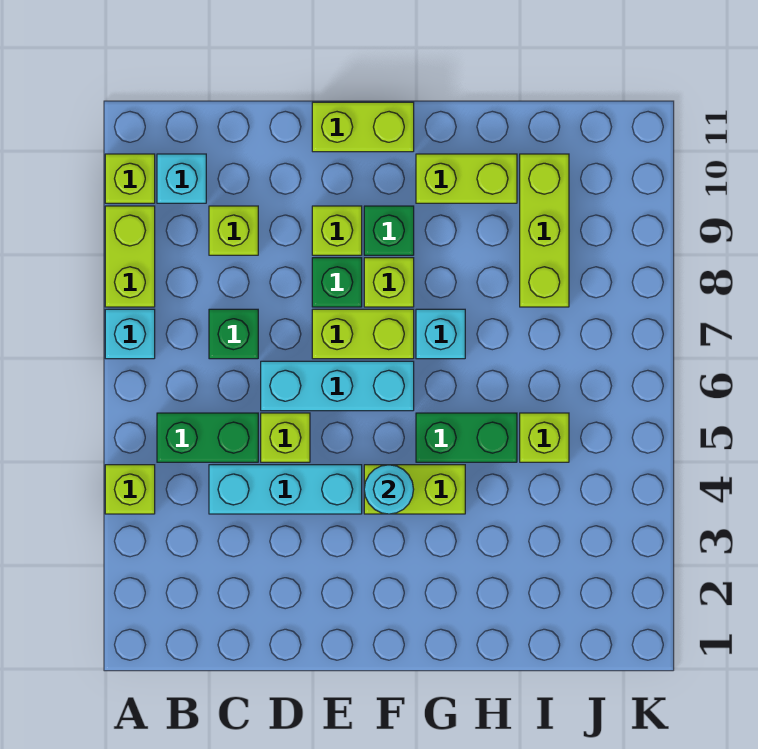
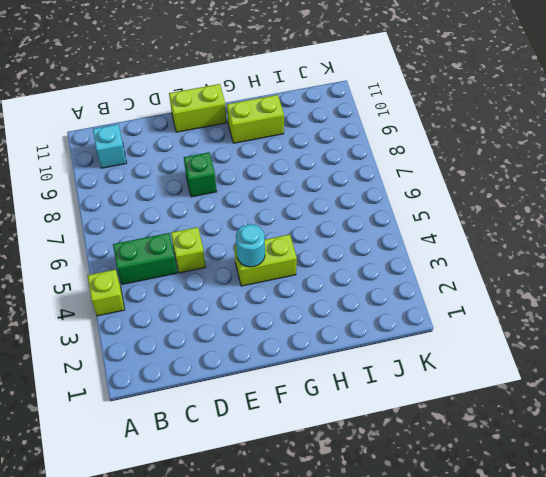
none -> cyan brick A7 level 1
none -> lime brick A8:A9 level 1
none -> lime brick A10 level 1

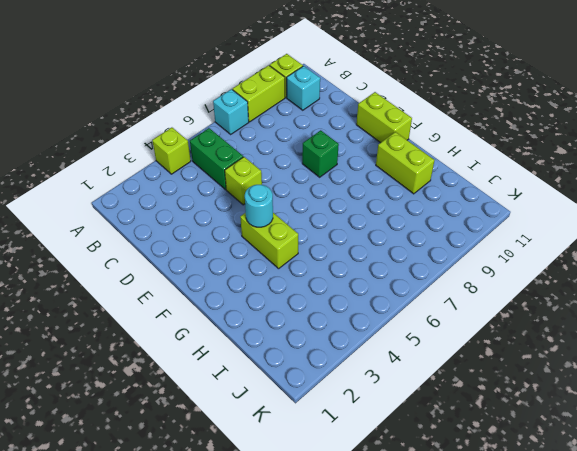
none -> cyan brick C4:E4 level 1
none -> green brick C7 level 1
none -> lime brick C9 level 1

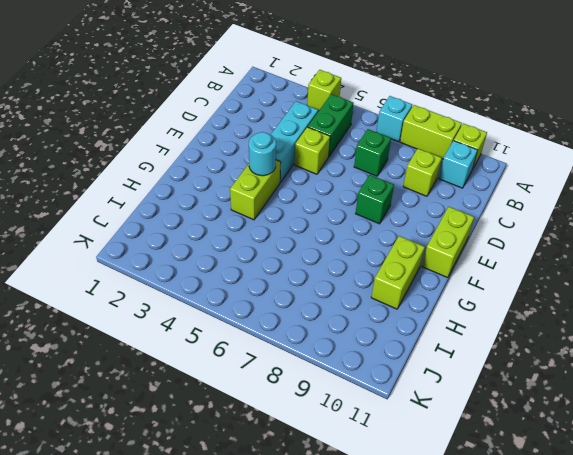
none -> cyan brick D6:F6 level 1
none -> lime brick E7:F7 level 1
none -> lime brick E9 level 1

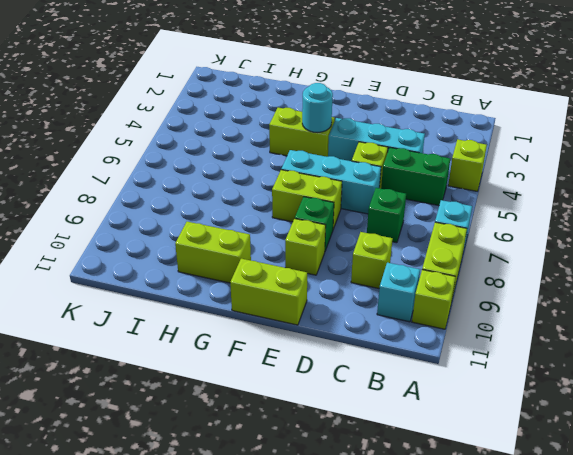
none -> lime brick F8 level 1
none -> green brick F9 level 1
none -> green brick G5:H5 level 1

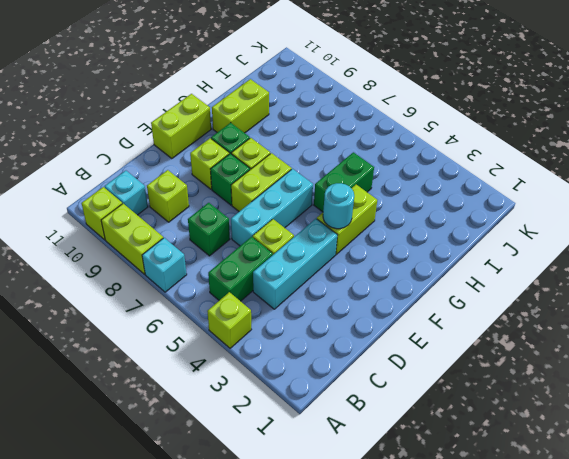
none -> cyan brick G7 level 1
none -> lime brick I5 level 1
none -> lime brick I8:I10 level 1

